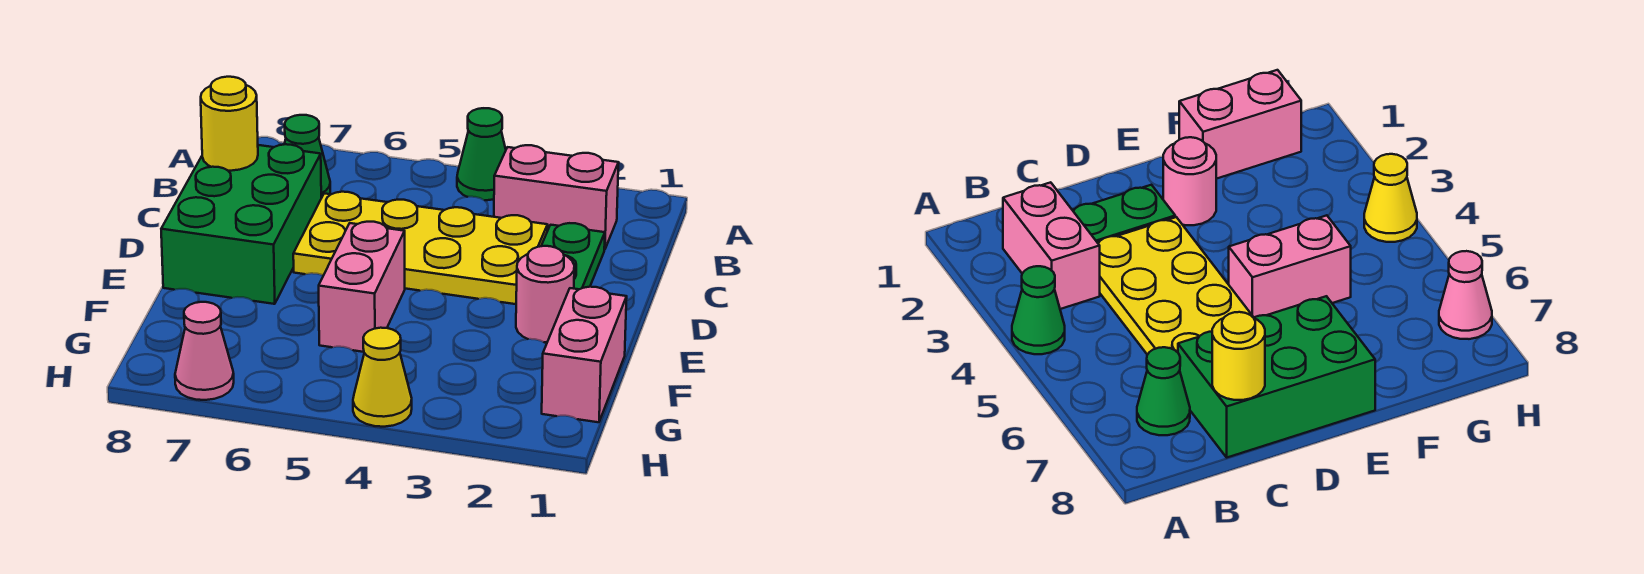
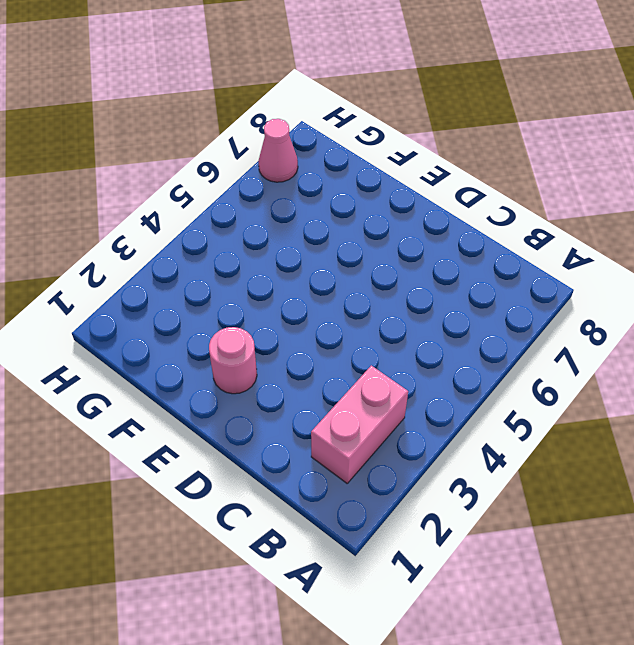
none -> green cone A4 level 1
none -> green cone B7 level 1
none -> green plate C2:D2 level 1

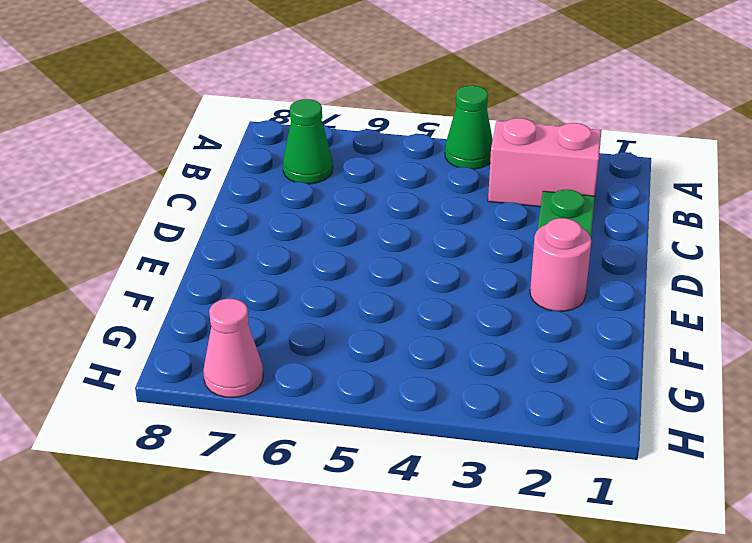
none -> yellow plate C3:D6 level 1
none -> green brick C7:E8 level 1
none -> pink brick E5:F5 level 1

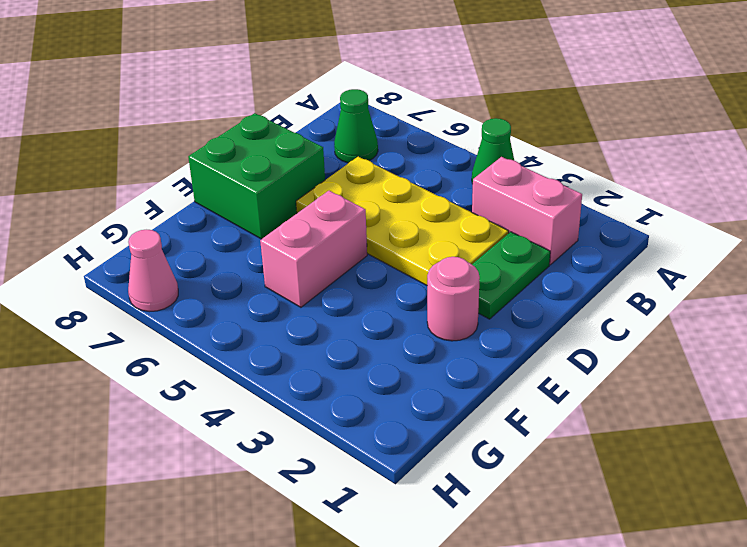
green brick D7:E8 level 1 -> green brick C7:E8 level 1
none -> pink brick F1:G1 level 1
none -> yellow cone H4 level 1
none -> yellow round brick C8 level 2

